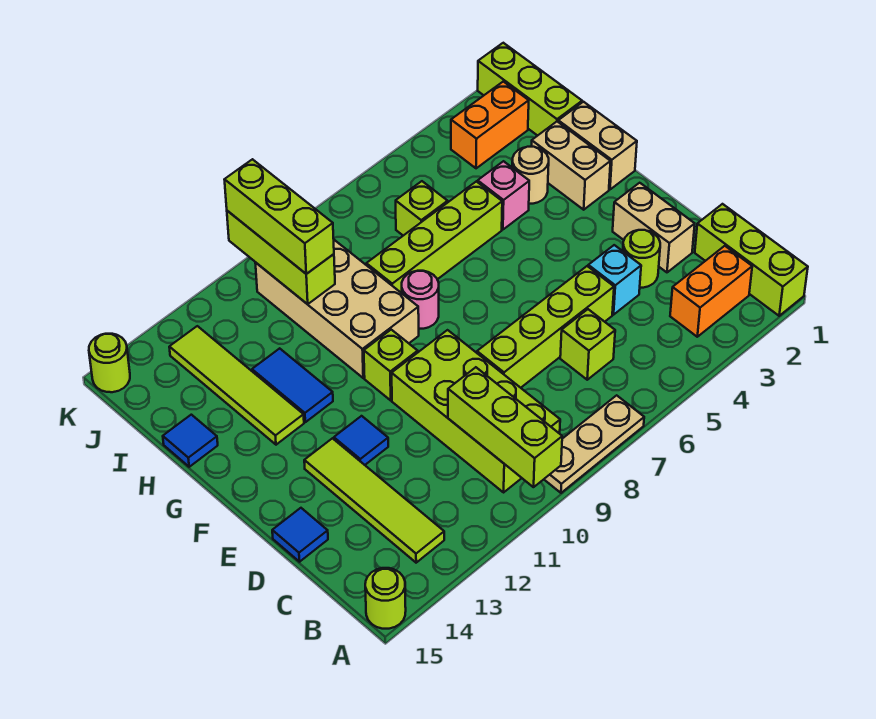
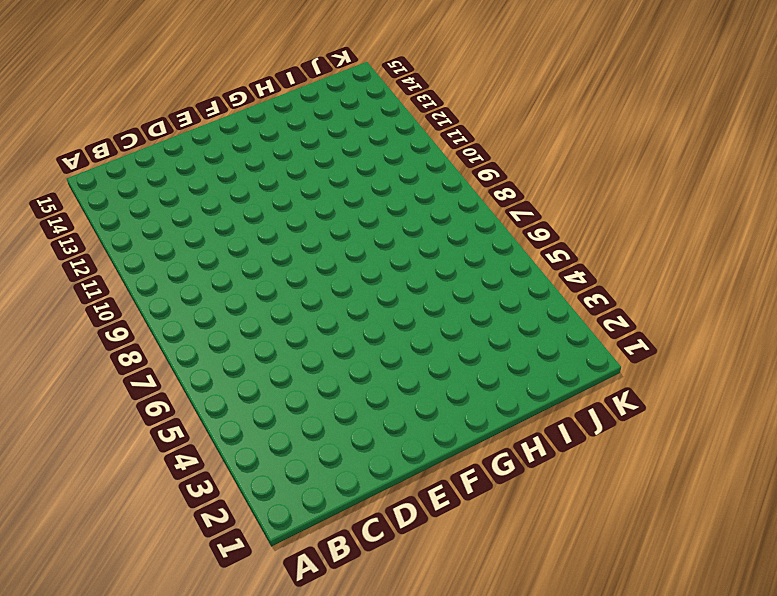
none -> lime brick A1:C1 level 1
none -> tan plate A7:A9 level 1
none -> lime round brick A15 level 1
none -> orange brick B2:B3 level 1

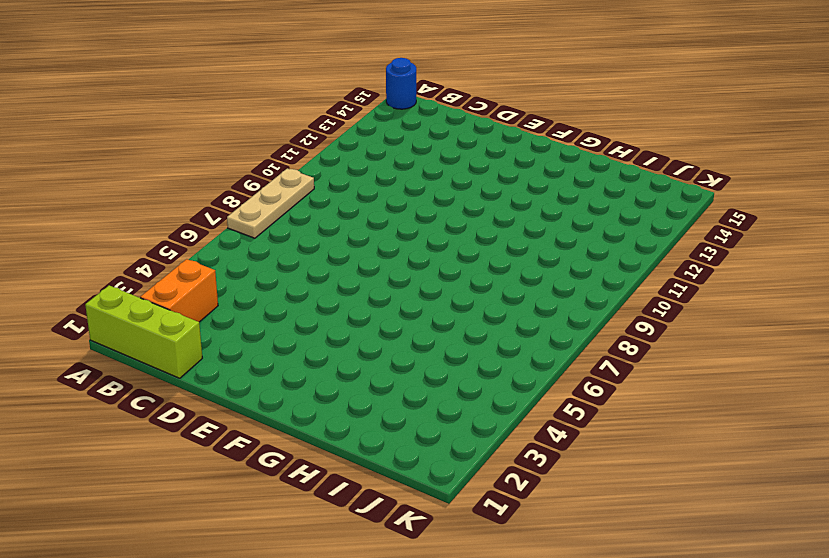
blue round brick A15 level 1 -> lime round brick A15 level 1
none -> lime brick B9:E10 level 1
none -> lime tile B13:E13 level 1
none -> lime brick C6 level 1
none -> tan brick D2:E2 level 1

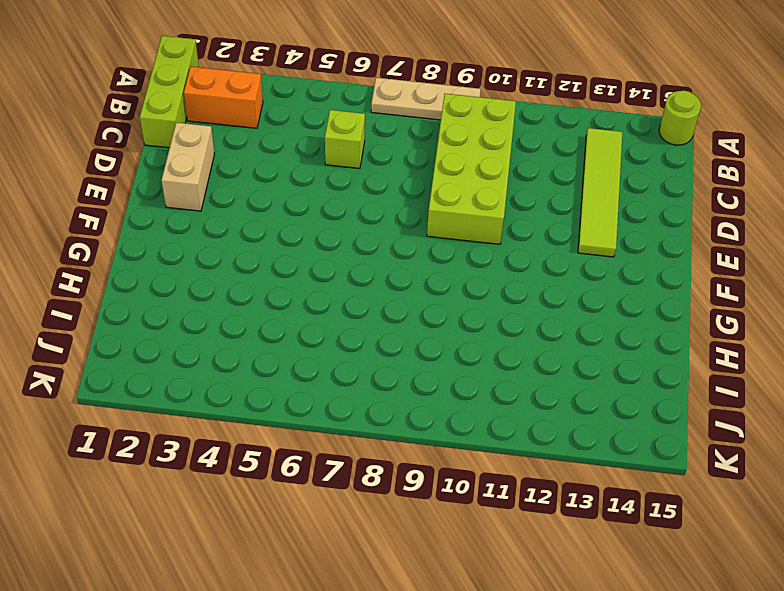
none -> lime round brick D3 level 1
none -> cyan brick D4 level 1
none -> lime brick D5:D8 level 1
none -> blue tile D15 level 1

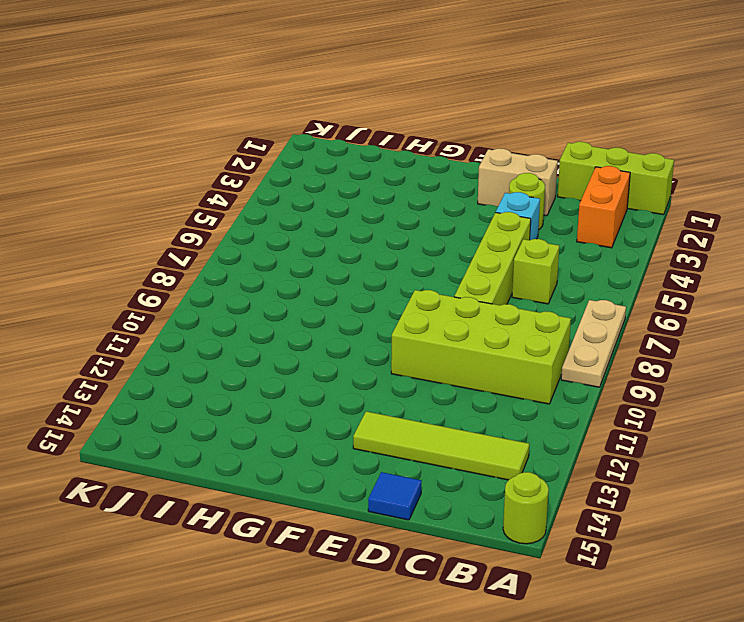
none -> blue tile E12 level 1
none -> lime brick F10 level 1
none -> tan brick G1:H1 level 1
none -> tan brick G2:H2 level 1

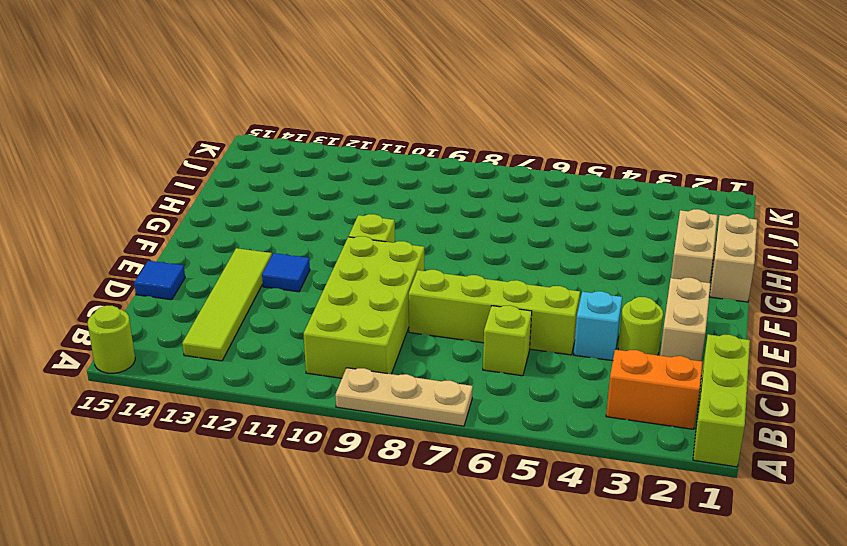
none -> pink round brick G8 level 1
none -> tan brick G9:J10 level 1
none -> blue tile G12:H12 level 1
none -> lime tile G13:J13 level 1

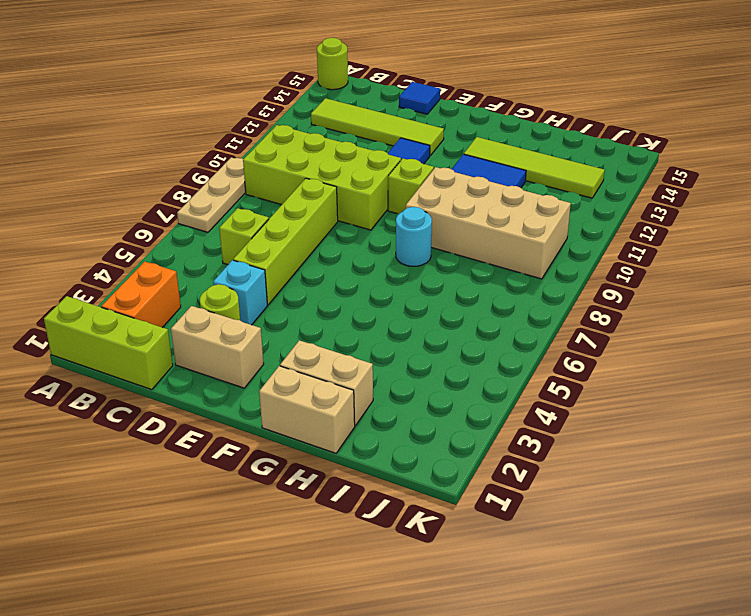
cyan round brick G8 level 1 -> pink round brick G8 level 1
none -> tan round brick H3 level 1
none -> pink brick H4 level 1
none -> lime brick H5:H8 level 1
none -> blue tile H15 level 1

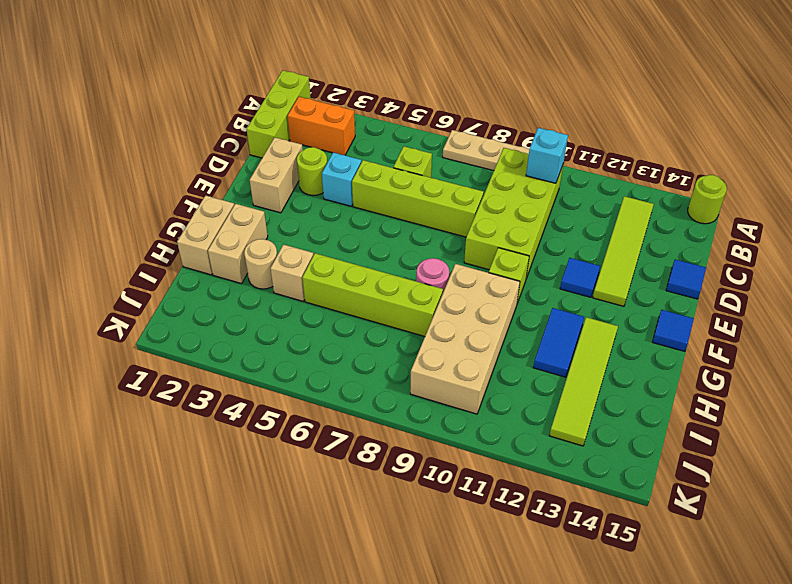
cyan brick B10 level 2 -> lime brick A10:C10 level 2
blue tile F15 level 1 -> blue tile H15 level 1
tan brick H4 level 1 -> pink brick H4 level 1
none -> lime brick I1:K1 level 1
none -> lime brick I6 level 1
none -> orange brick J2:J3 level 1
none -> lime round brick K15 level 1

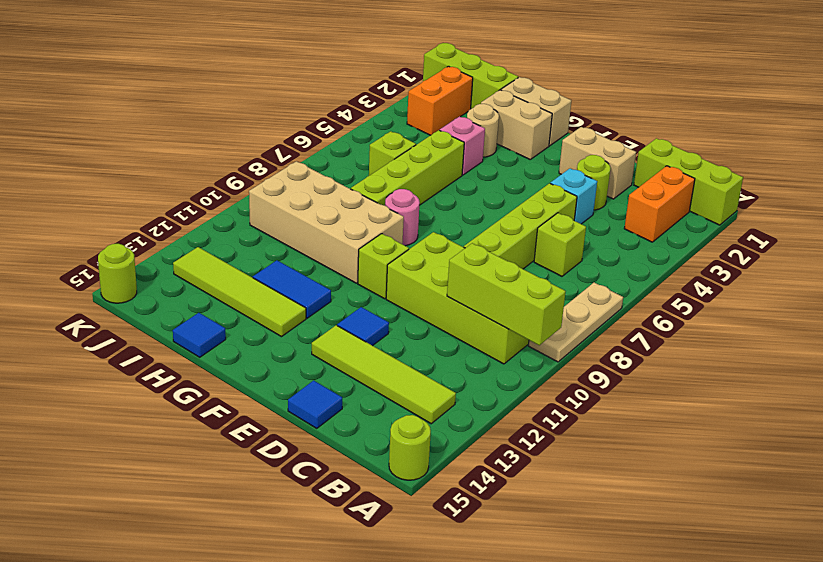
none -> lime brick I10:K10 level 2
none -> lime brick I10:K10 level 3

